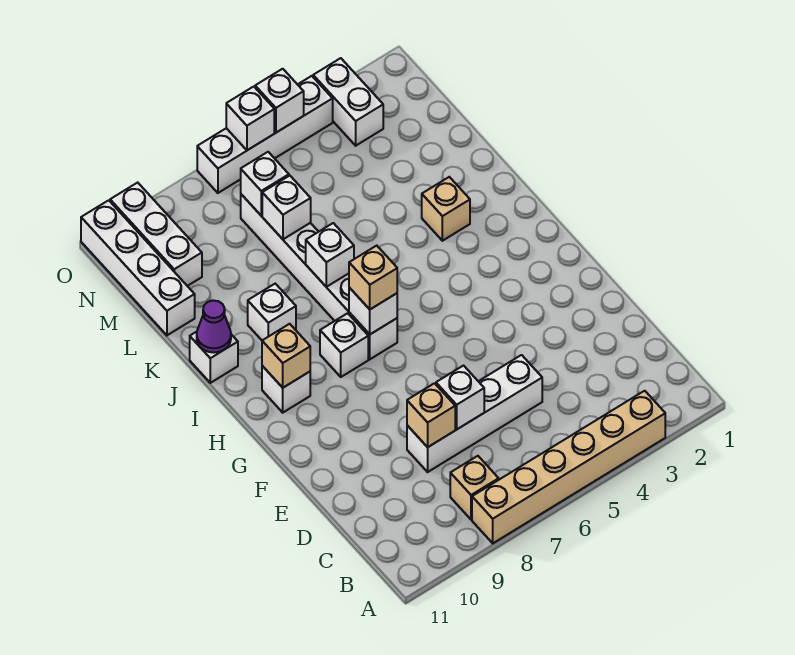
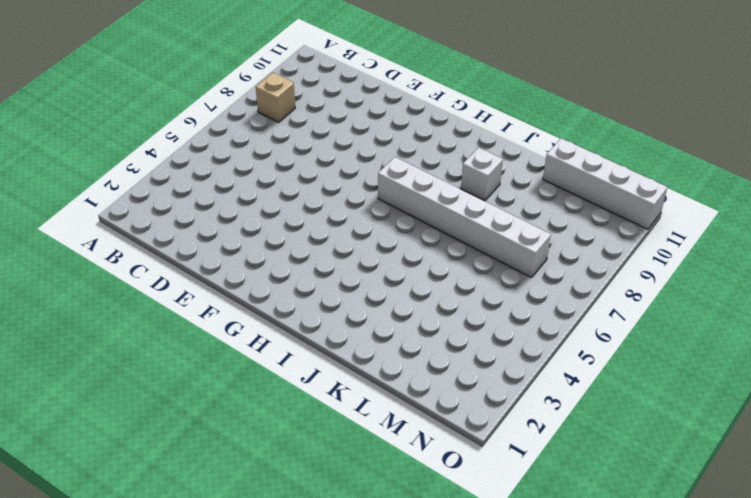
none -> tan brick A3:A8 level 1
none -> white brick D5:D8 level 1
none -> white brick H8 level 1

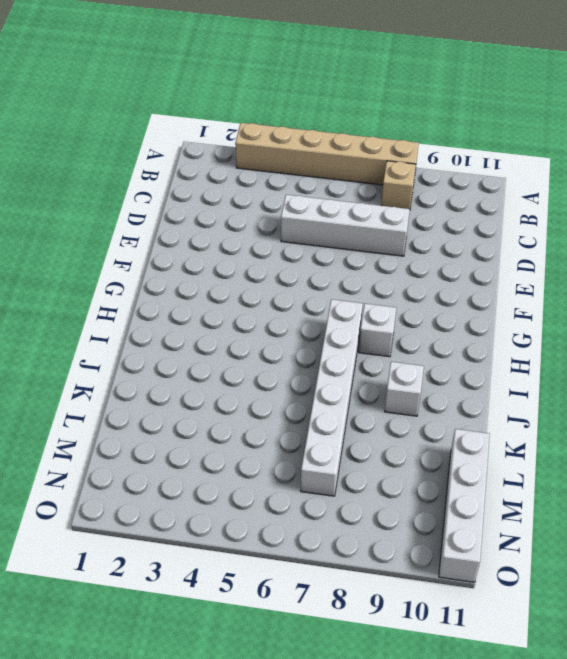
none -> white brick H10 level 1
none -> tan brick J3 level 1
none -> white brick J11 level 1

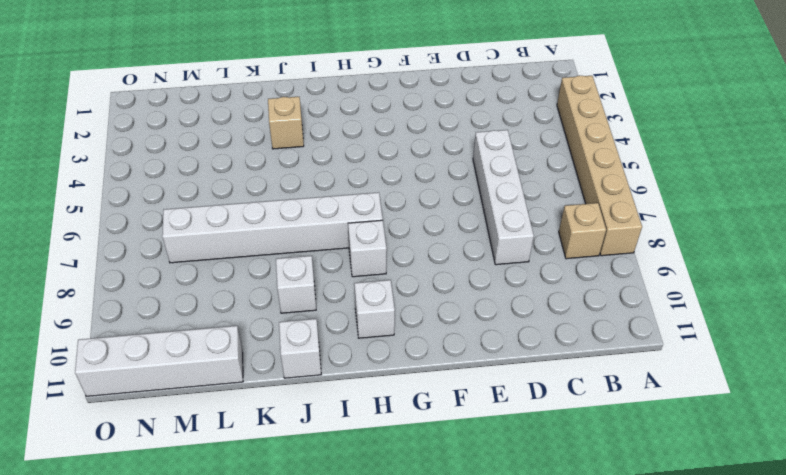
none -> white brick M10:O10 level 1
none -> white brick N3:O3 level 1
none -> white brick O4:O7 level 1

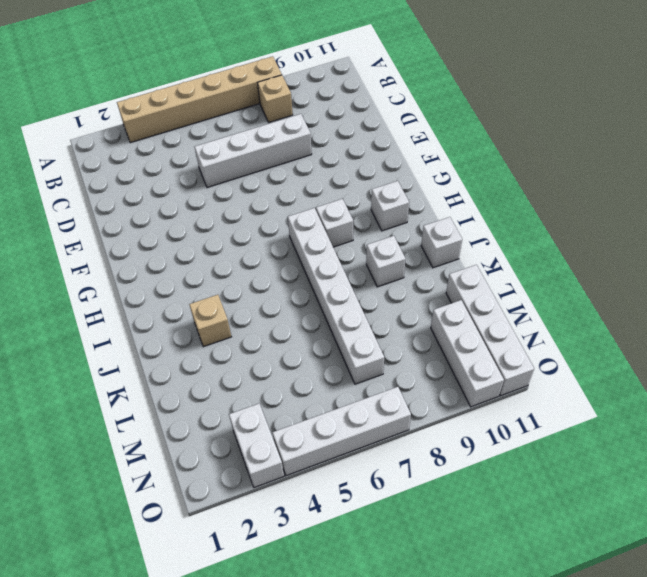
none -> white brick D7 level 2
none -> tan brick D8 level 2
none -> white brick H7 level 2

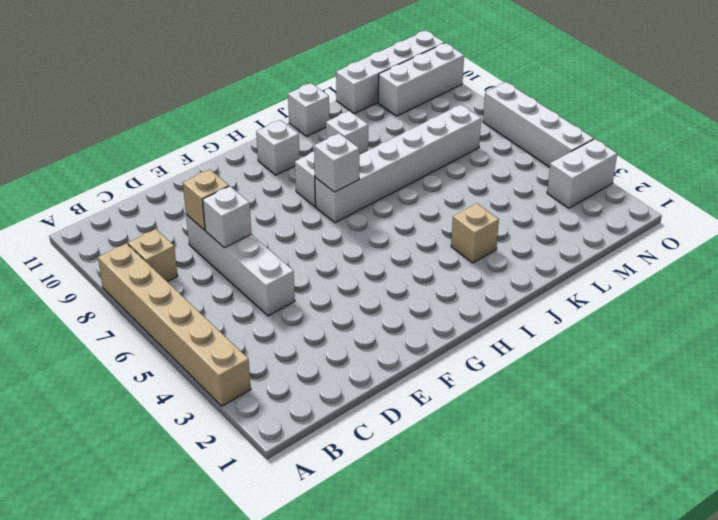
none -> tan brick H10 level 2
none -> white brick J7 level 2
none -> purple cone J11 level 2

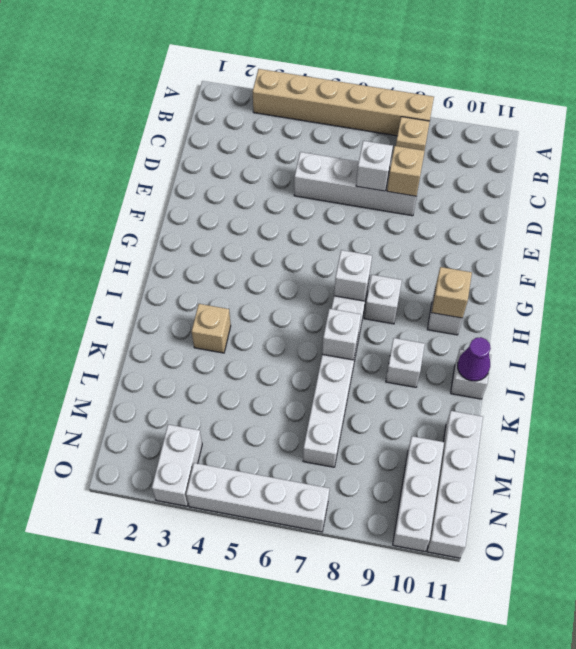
none -> white brick L7 level 2
none -> white brick M7 level 2
none -> white brick O5 level 2

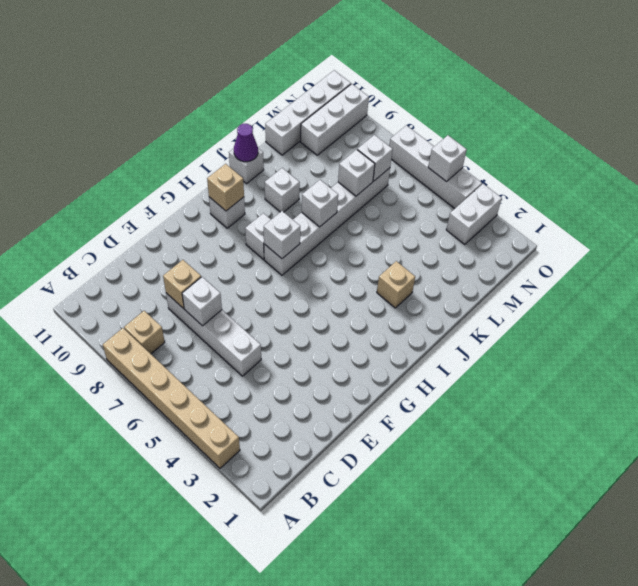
none -> white brick O6 level 2
none -> tan brick H7 level 3

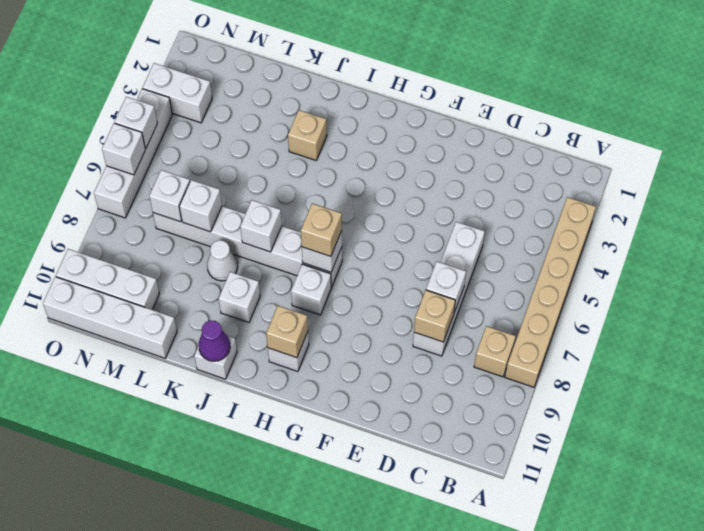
white cone K8 level 1 -> none

